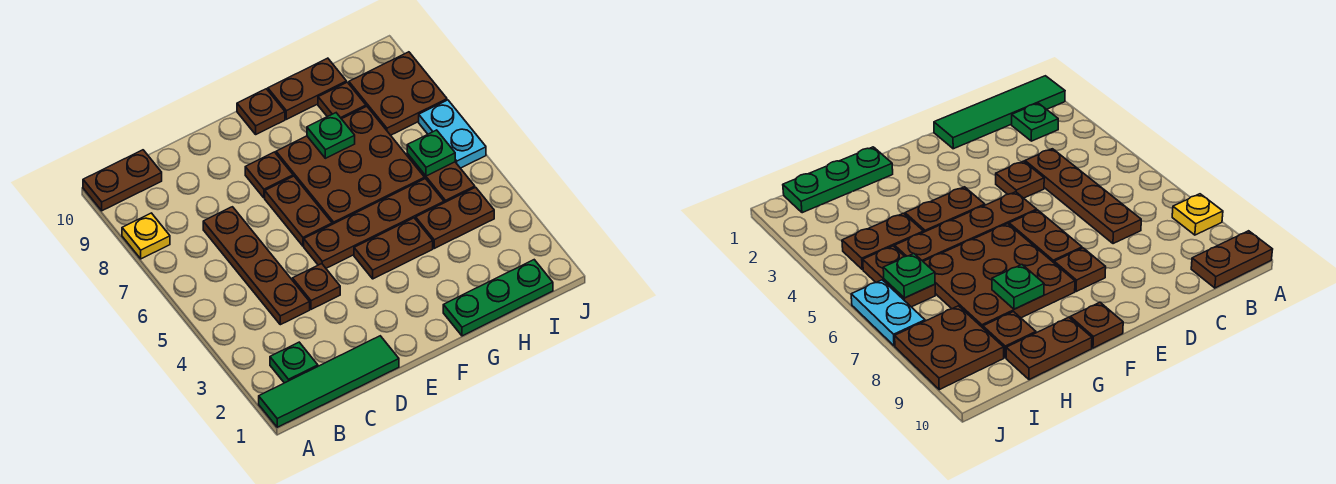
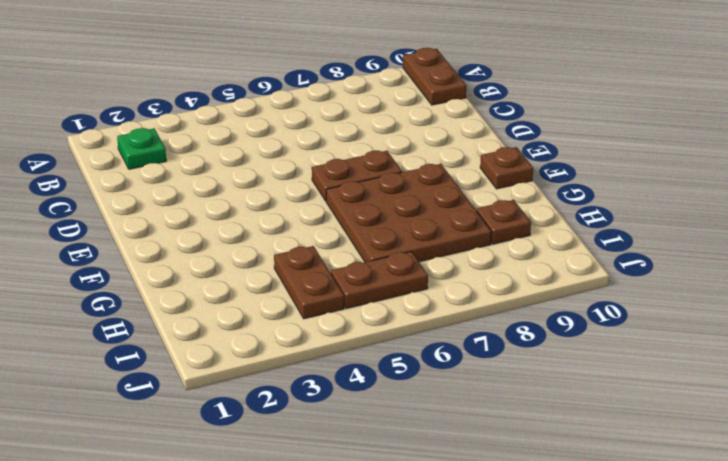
none -> green tile A1:D1 level 1
none -> yellow plate A8 level 1
none -> brown plate C4:C7 level 1

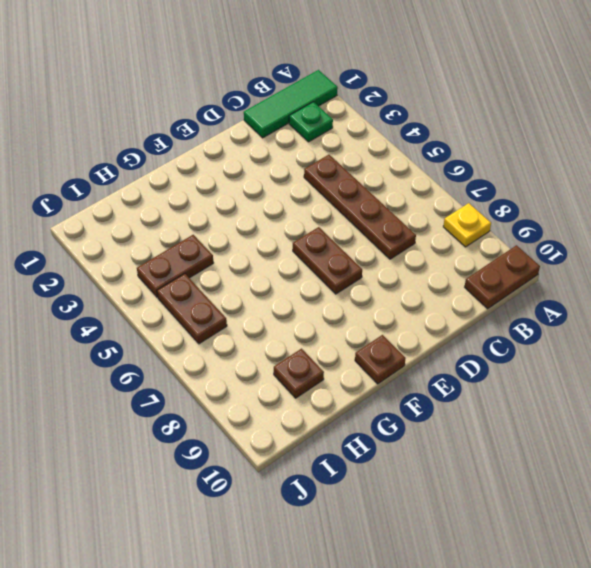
green tile A1:C1 level 1 -> green tile A1:D1 level 1
none -> brown plate D4 level 1
none -> brown plate E5:H5 level 1
none -> brown plate E8 level 1

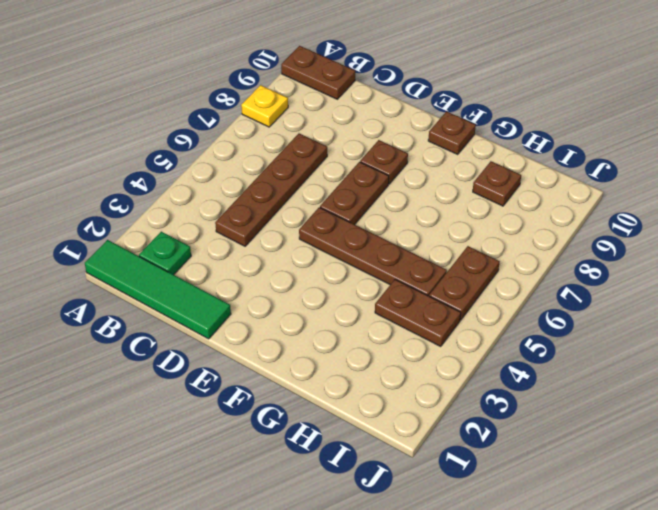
none -> brown plate D4 level 1
none -> brown plate F4:G4 level 1
none -> brown plate F6:H8 level 1

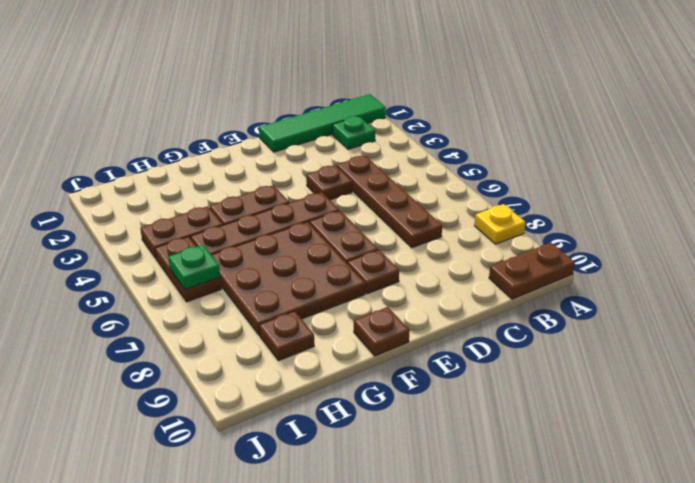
none -> green plate G1:I1 level 1
none -> brown plate G10:H10 level 1
none -> brown plate I8:J9 level 1

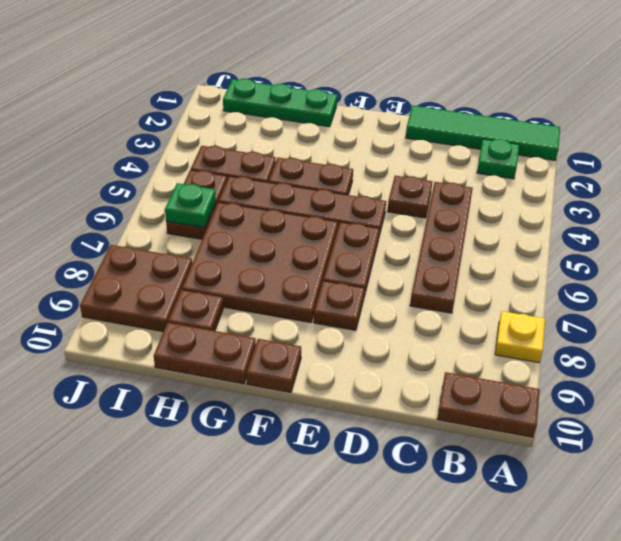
none -> cyan plate J6:J7 level 1
none -> green plate G8 level 2

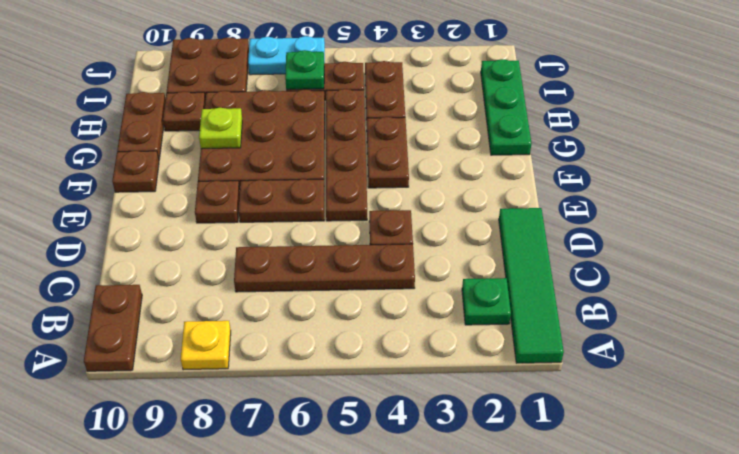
lime plate G8 level 2 -> green plate G8 level 2

